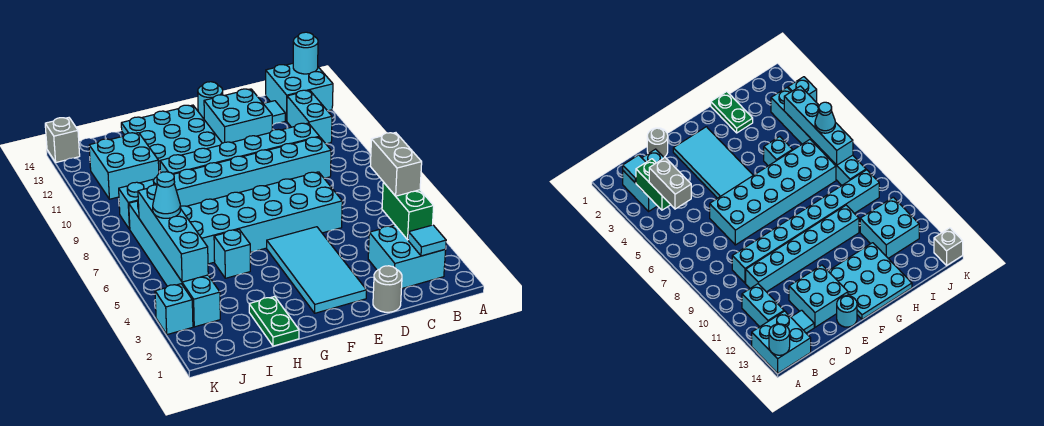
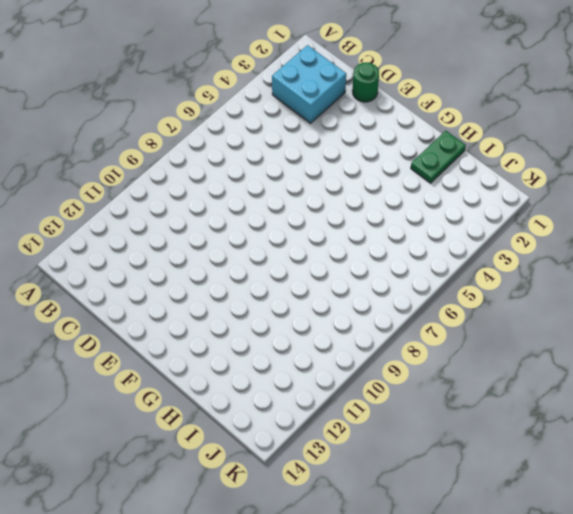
green round brick D1 level 1 -> grey round brick D1 level 1
none -> cyan brick A13:B14 level 1
none -> cyan brick B11:B12 level 1
none -> cyan brick C9:J9 level 1

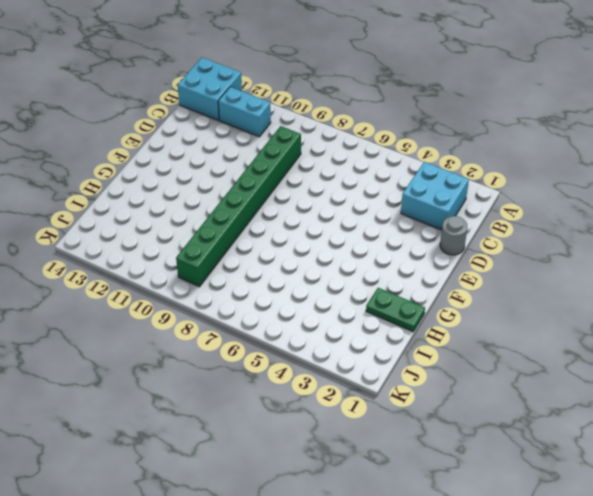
green brick C9:J9 level 1 -> cyan brick C9:J9 level 1
none -> cyan brick C10:H10 level 1
none -> cyan tile C13 level 1
none -> cyan brick D6:I7 level 1

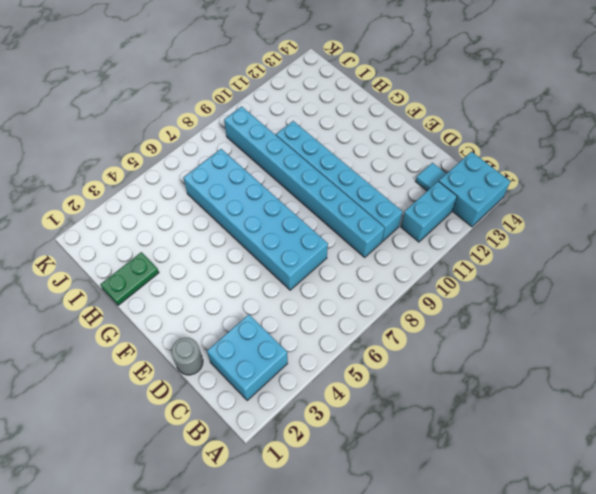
none -> cyan brick D12:E13 level 1
none -> cyan tile E2:F5 level 1
none -> cyan round brick E14 level 1

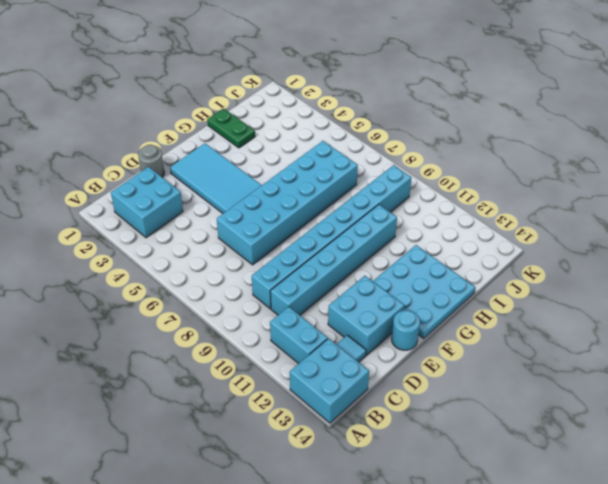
none -> cyan brick H5 level 1
none -> cyan brick I11:J12 level 1
none -> cyan brick J3:J8 level 1

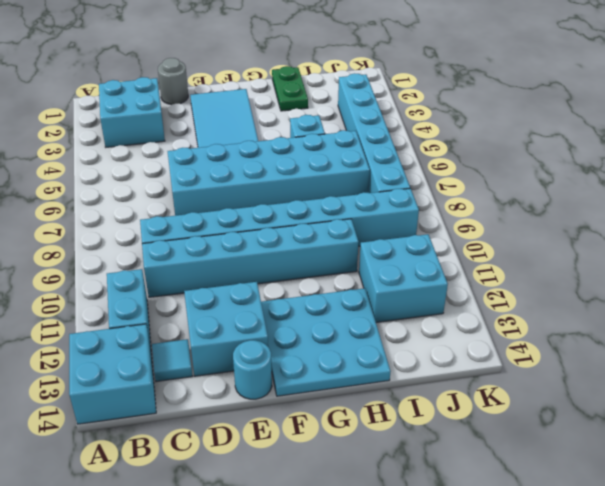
none -> cyan brick K3 level 1
none -> grey brick K14 level 1
none -> cyan round brick A14 level 2

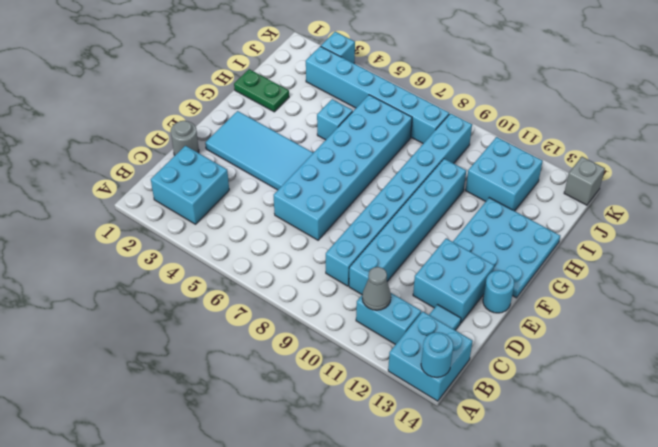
grey cone B11 level 2 -> none
none -> cyan tile B2 level 2
none -> green brick B3:B4 level 2
none -> cyan brick J4:J7 level 2

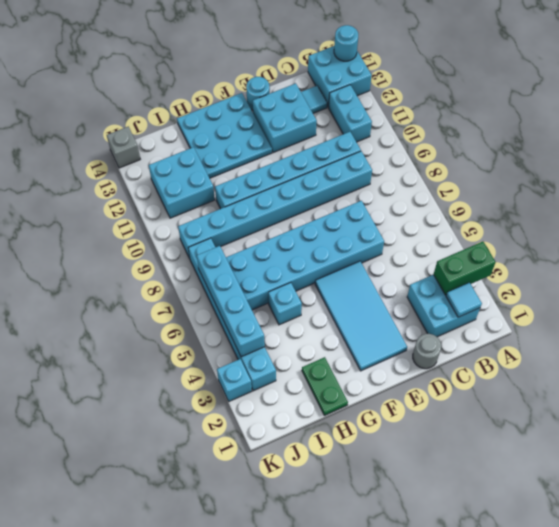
green brick A3:B3 level 2 -> green brick B3:B4 level 2
none -> grey brick B4:B5 level 3
none -> cyan cone J6 level 3

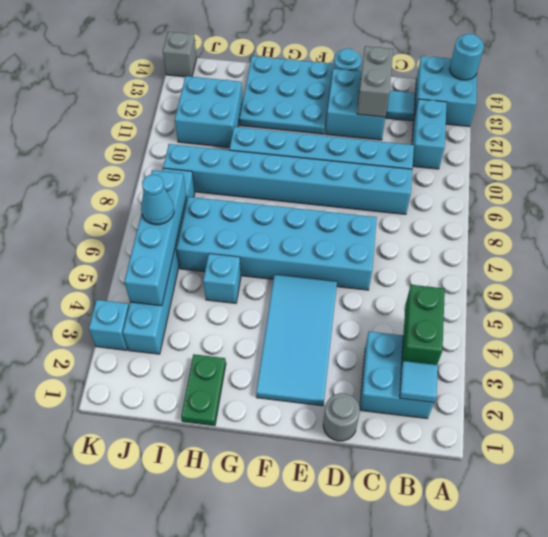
grey brick D12:D13 level 2 -> grey brick B4:B5 level 3

